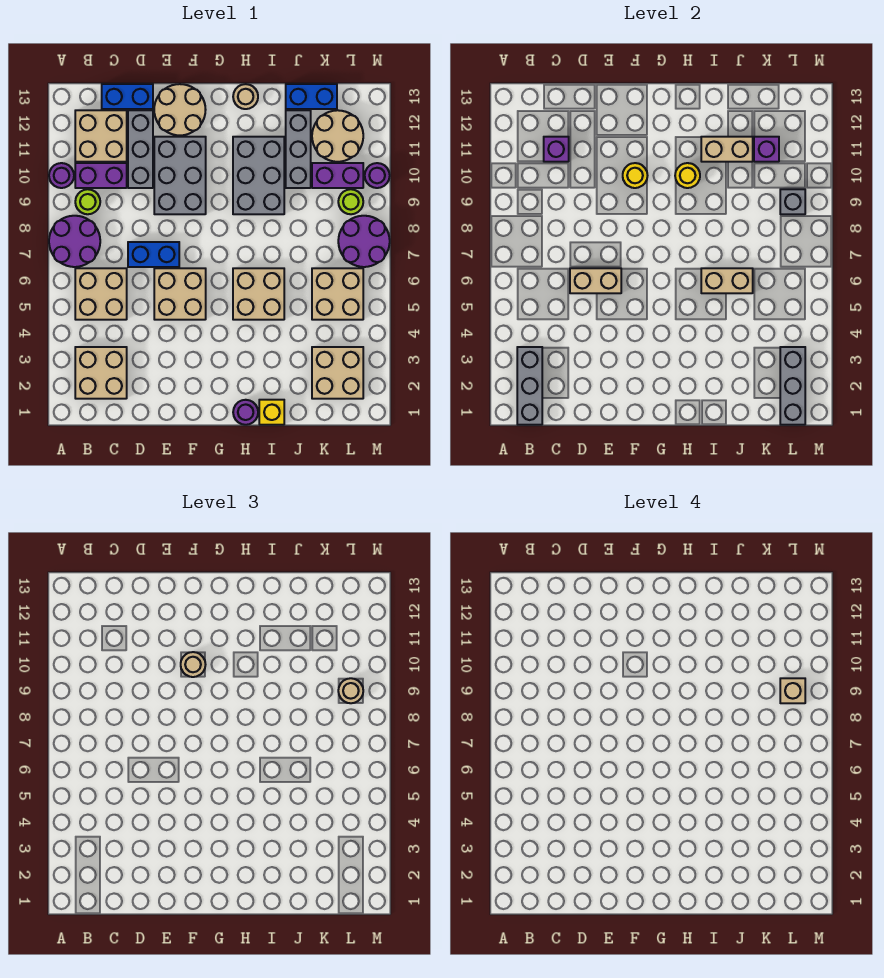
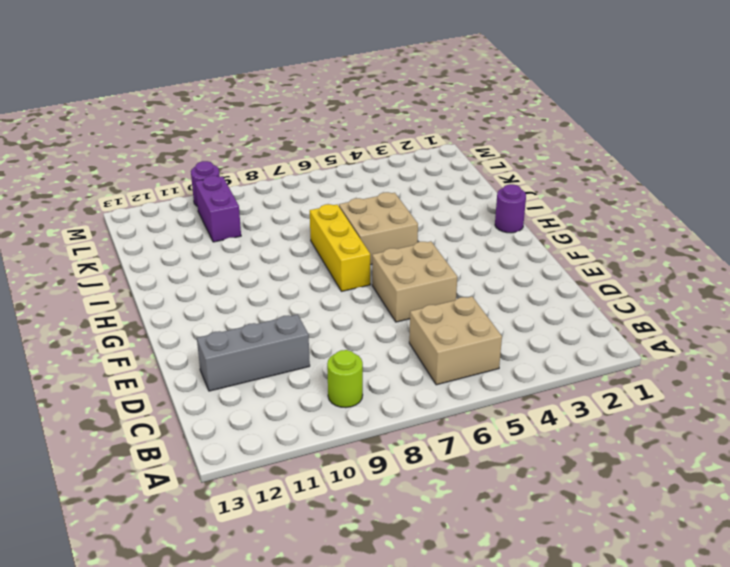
yellow brick G7:I7 level 1 -> none
none -> purple round brick A7:B8 level 1
none -> purple round brick A10 level 1
none -> tan brick B2:C3 level 1
none -> purple brick B10:C10 level 1

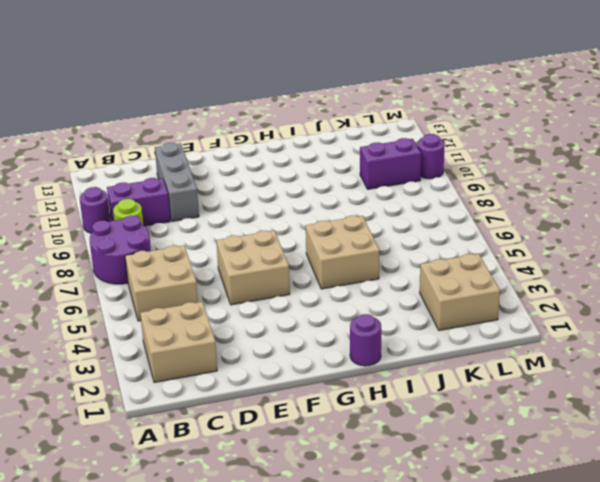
none -> tan brick B11:C12 level 1
none -> blue brick C13:D13 level 1
none -> blue brick D7:E7 level 1
none -> grey brick E9:F11 level 1

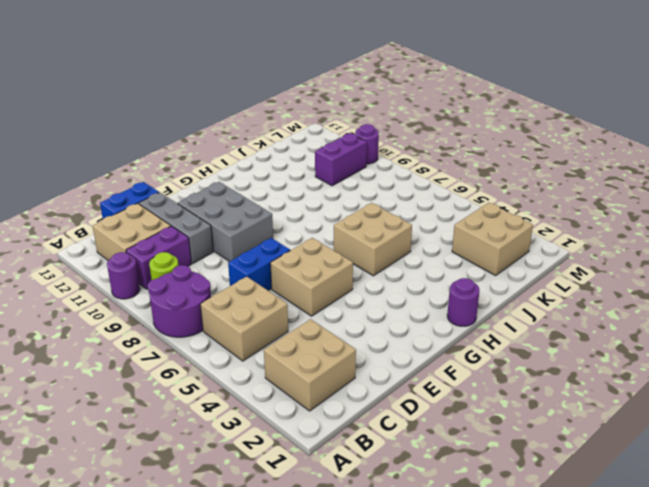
none -> tan round brick E12:F13 level 1
none -> grey brick H9:I11 level 1
none -> tan round brick H13 level 1
none -> yellow brick I1 level 1

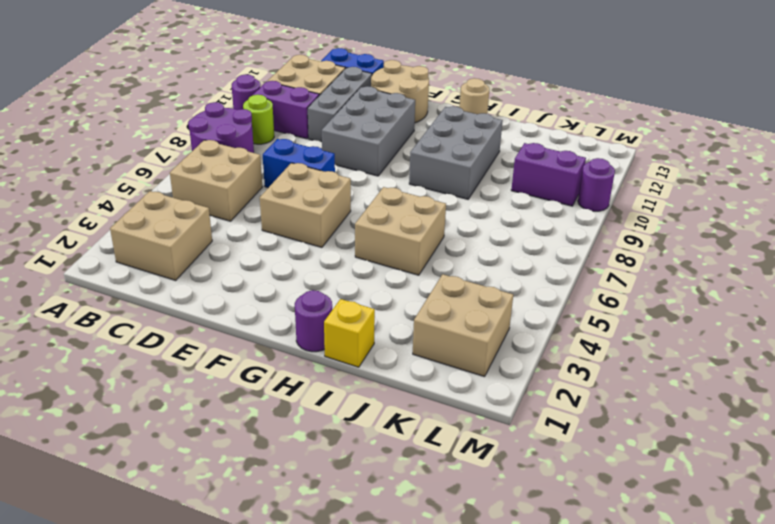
none -> grey brick J10:J12 level 1
none -> blue brick J13:K13 level 1
none -> tan brick K5:L6 level 1
none -> tan round brick K11:L12 level 1

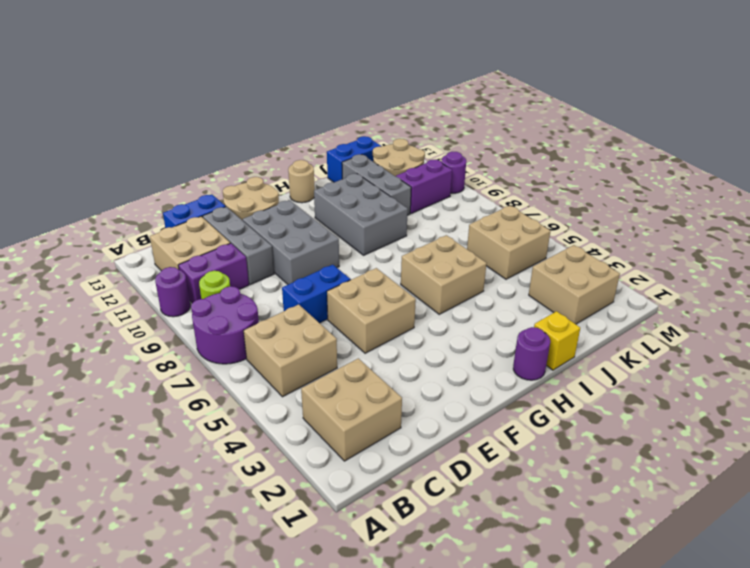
none -> purple round brick L7:M8 level 1
none -> lime round brick L9 level 1
none -> grey brick B1:B3 level 2
none -> purple brick C11 level 2

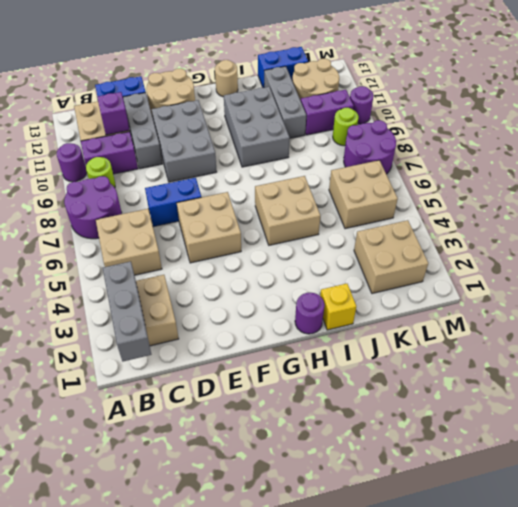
none -> tan brick D6:E6 level 2
none -> yellow round brick F10 level 2
none -> yellow round brick H10 level 2
none -> tan brick I6:J6 level 2

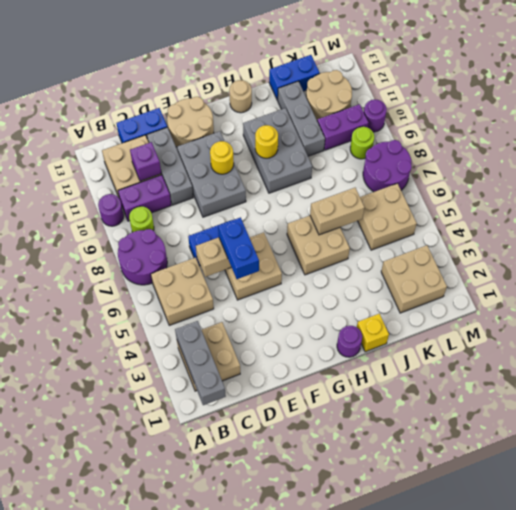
blue brick E5:E6 level 3 -> none
none -> tan brick I11:J11 level 2
none -> purple brick K11 level 2
none -> grey brick L1:L3 level 2
none -> grey brick L9 level 2

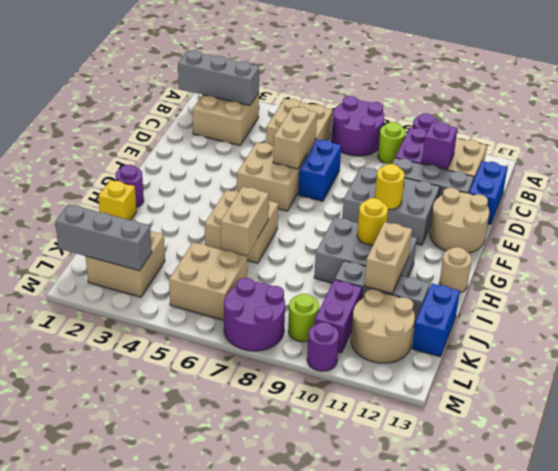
none -> purple brick K11 level 2
none -> grey brick L9 level 2
none -> tan round brick F10 level 3
none -> tan round brick L9 level 3

